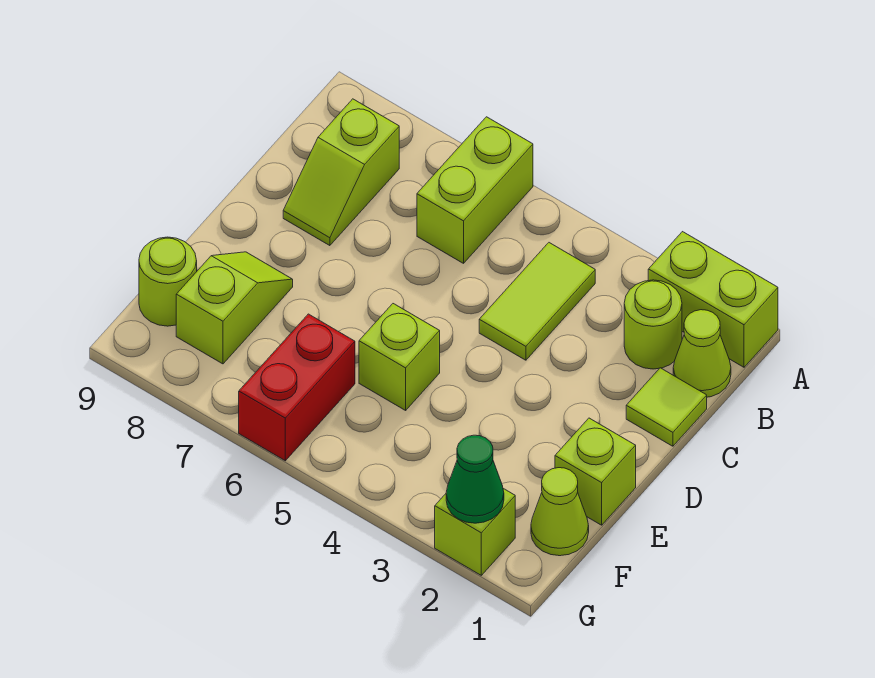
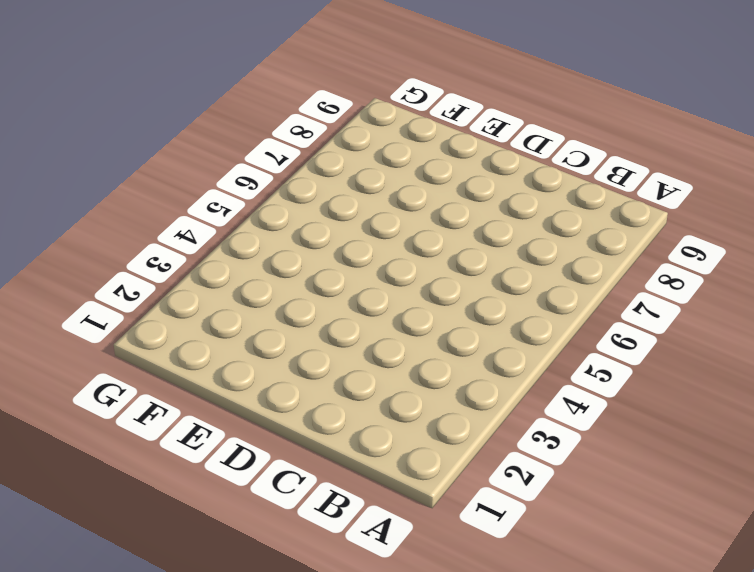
none -> lime brick A1:A2 level 1
none -> lime brick A6:B6 level 1
none -> lime cone B1 level 1

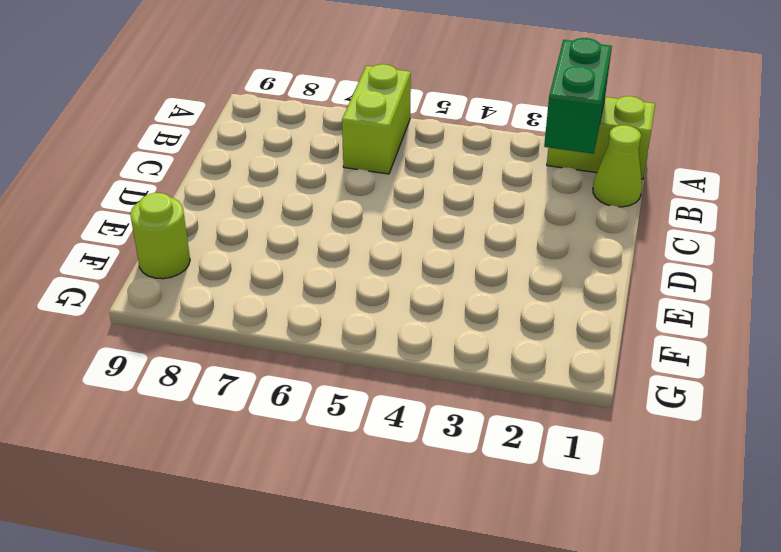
green brick A2:B2 level 2 -> none
none -> lime round brick B2 level 1
none -> lime tile B4:C4 level 1
none -> lime slope B8:C8 level 1 top B

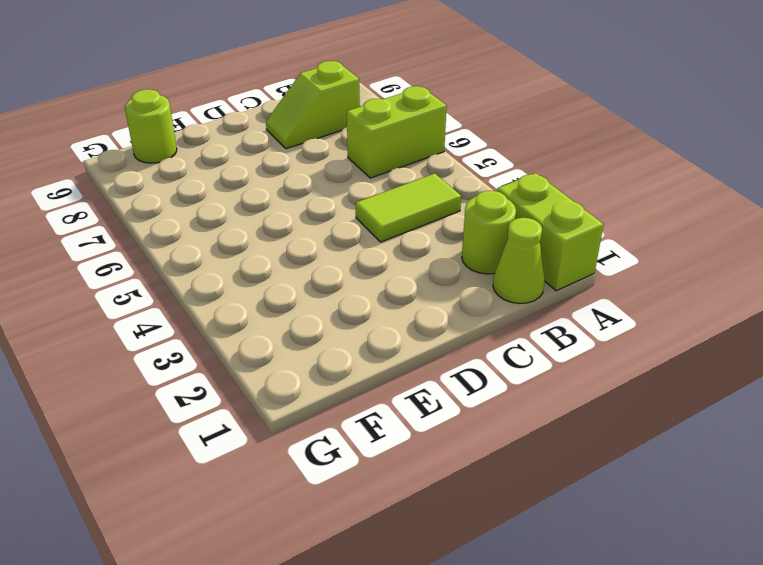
none -> lime tile C1 level 1
none -> lime brick E1 level 1
none -> lime brick E5 level 1

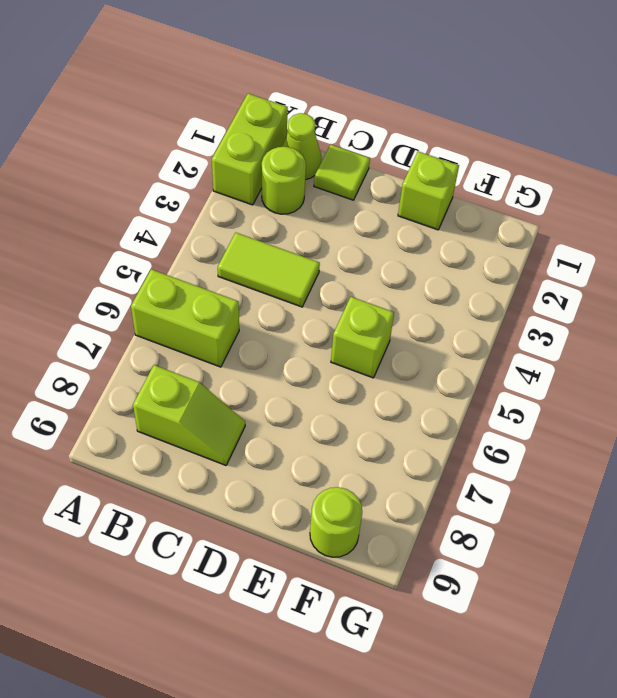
none -> lime slope E8:F8 level 1 top F
none -> lime cone F1 level 1
none -> red brick F6:G6 level 1

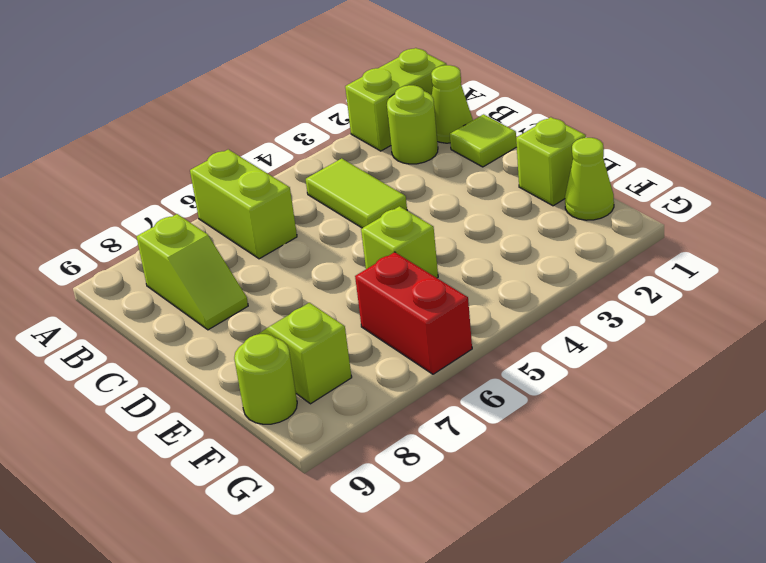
none -> lime brick G2 level 1
none -> green cone G2 level 2

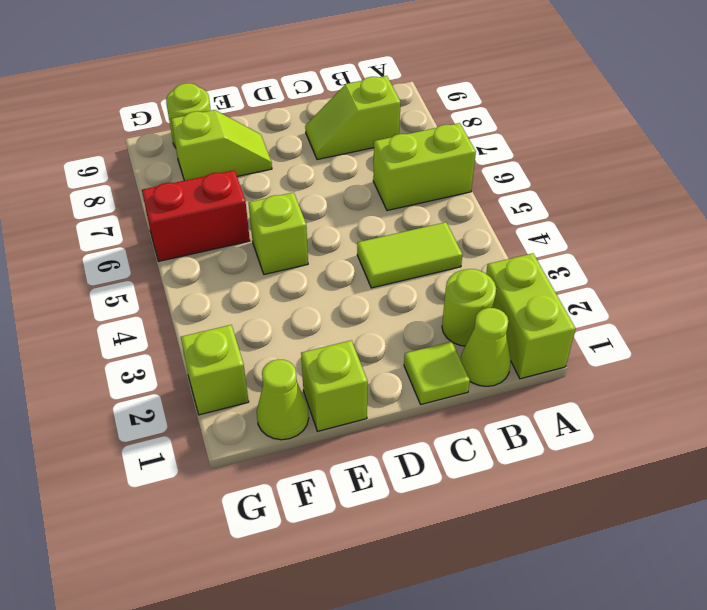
none -> green cone G2 level 2

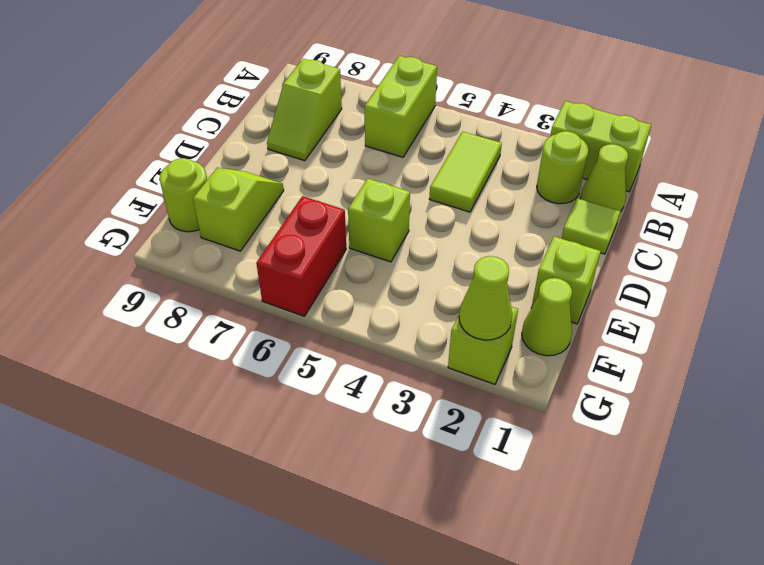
lime cone G2 level 2 -> green cone G2 level 2

